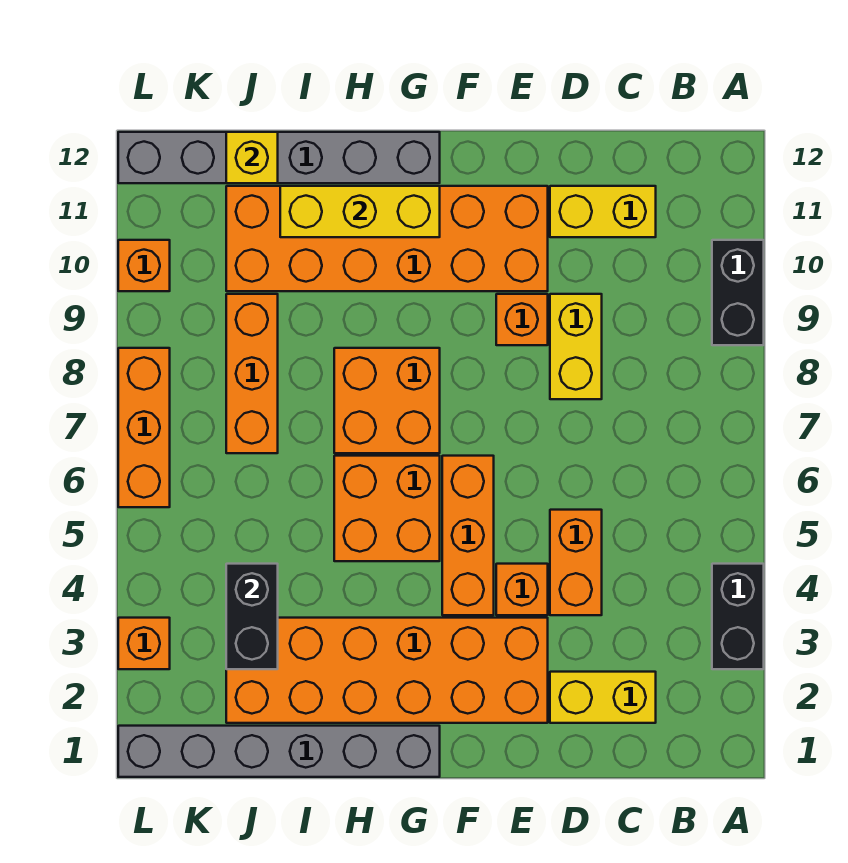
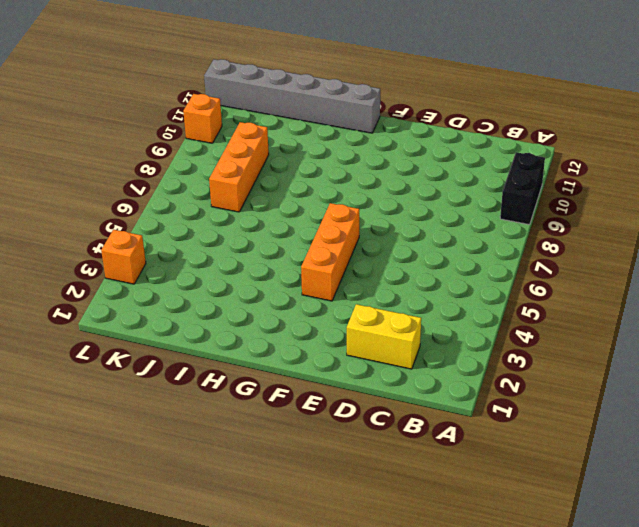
none -> black brick A3:A4 level 1
none -> yellow brick C11:D11 level 1
none -> orange brick D4:D5 level 1

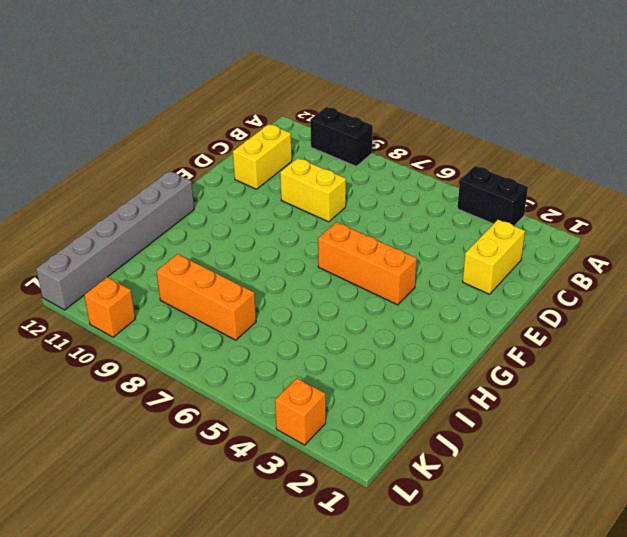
none -> orange brick D4:D5 level 1
none -> orange brick E2:J3 level 1
none -> orange brick E4 level 1

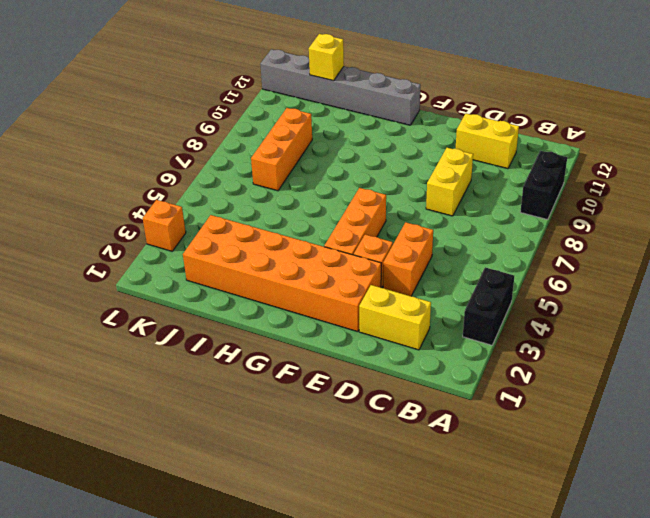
none -> orange brick E9 level 1
none -> orange brick E10:J11 level 1
none -> grey brick G1:L1 level 1

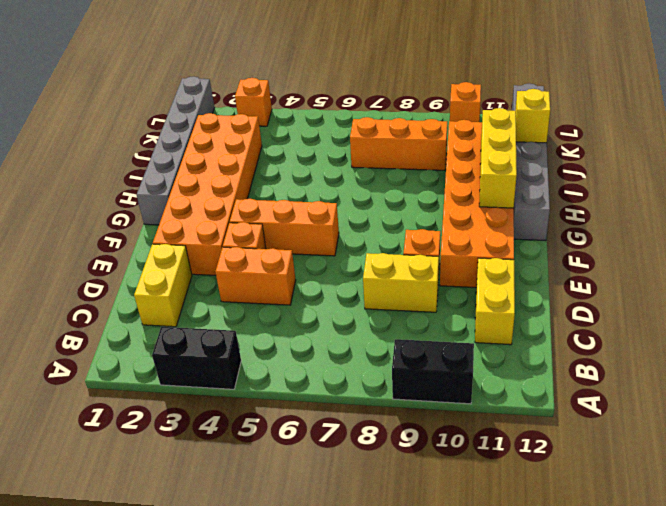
none -> orange brick G5:H6 level 1
none -> orange brick G7:H8 level 1
none -> orange brick L6:L8 level 1

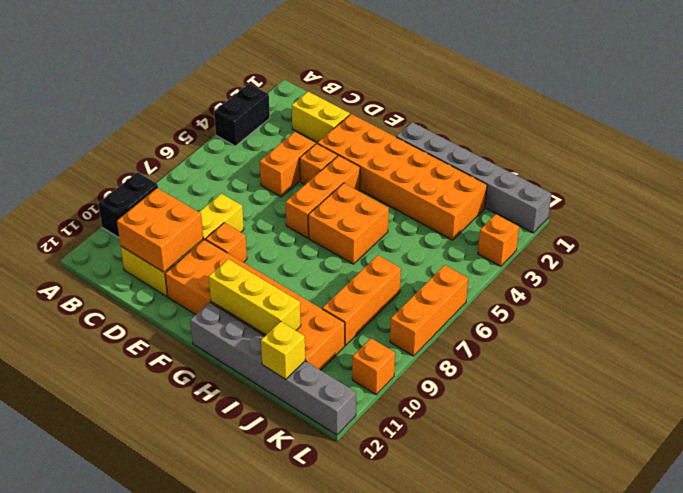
orange brick C10:D11 level 2 -> orange brick G7:H8 level 1
none -> black brick J3:J4 level 2

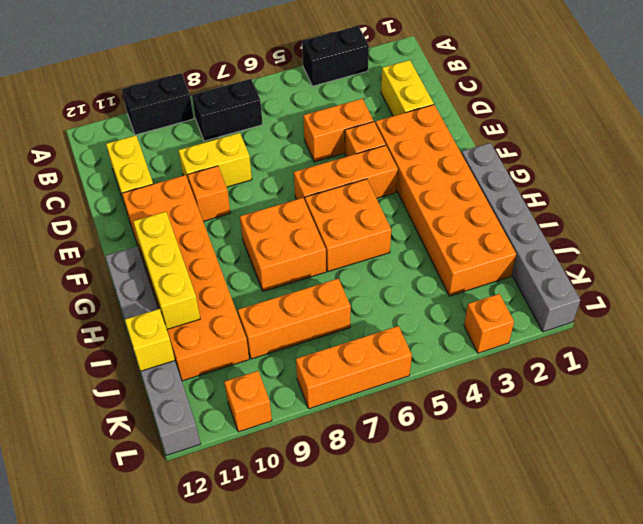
black brick B7:B8 level 1 -> black brick J3:J4 level 2

